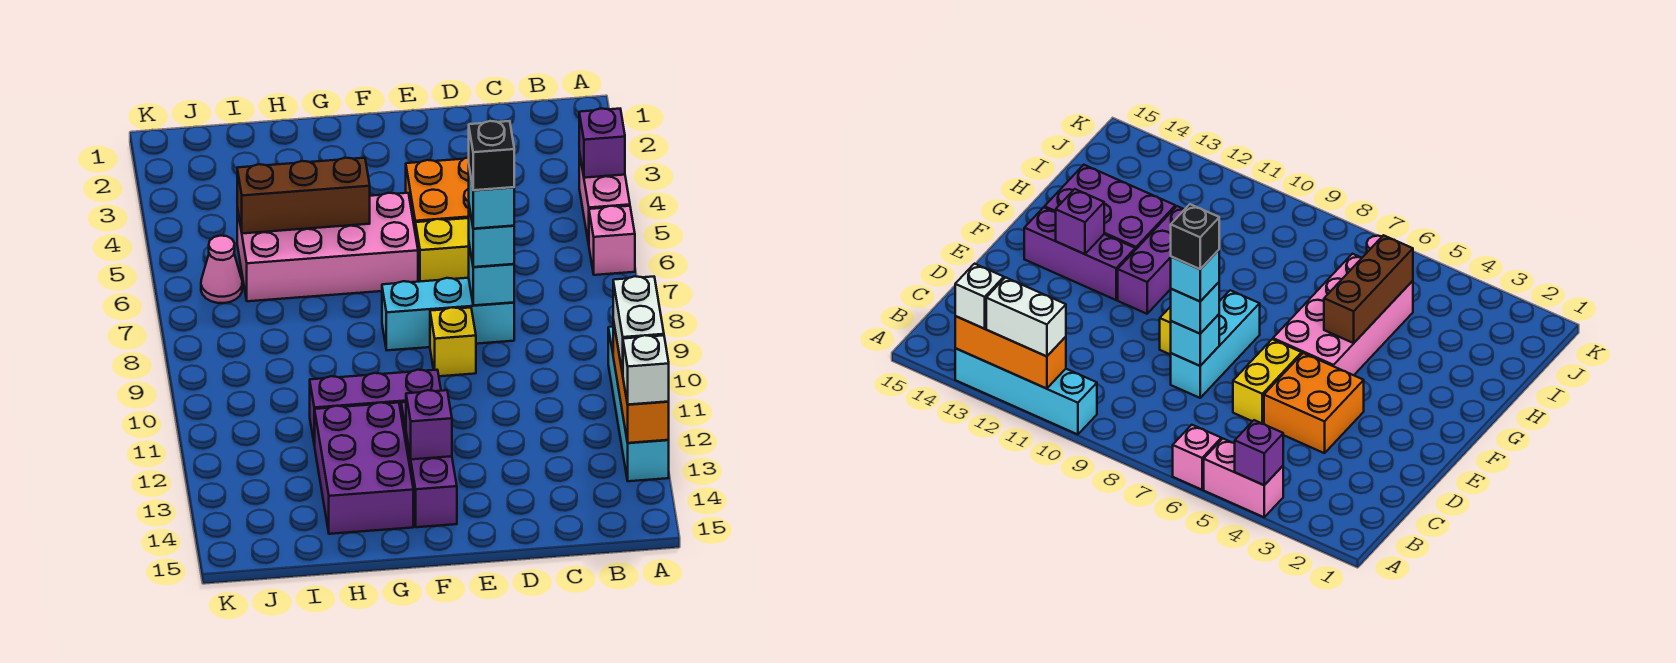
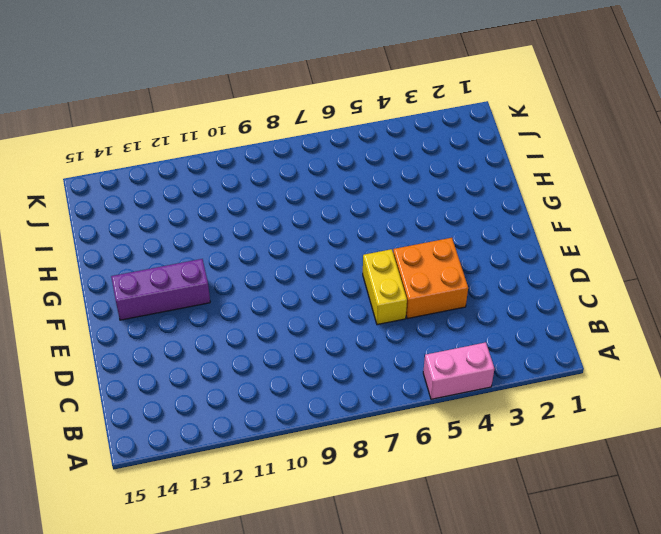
none -> pink brick A6 level 1
none -> cyan brick A10:A13 level 1
none -> cyan brick D8:F8 level 1

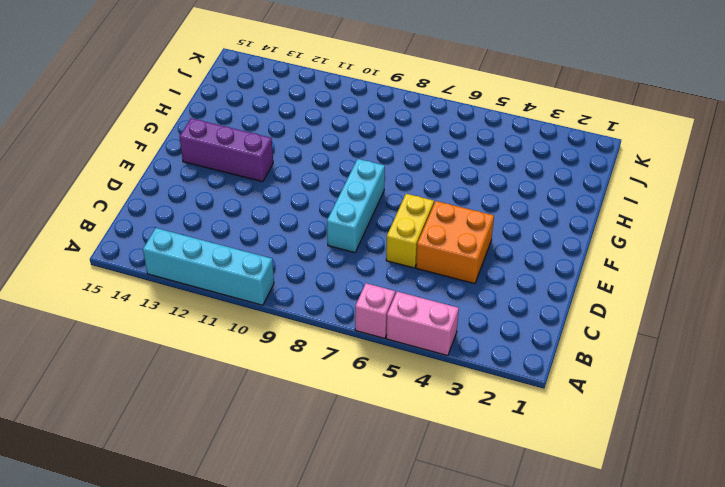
none -> yellow brick E9 level 1
none -> pink brick F5:I6 level 1
none -> purple brick F11:H11 level 1

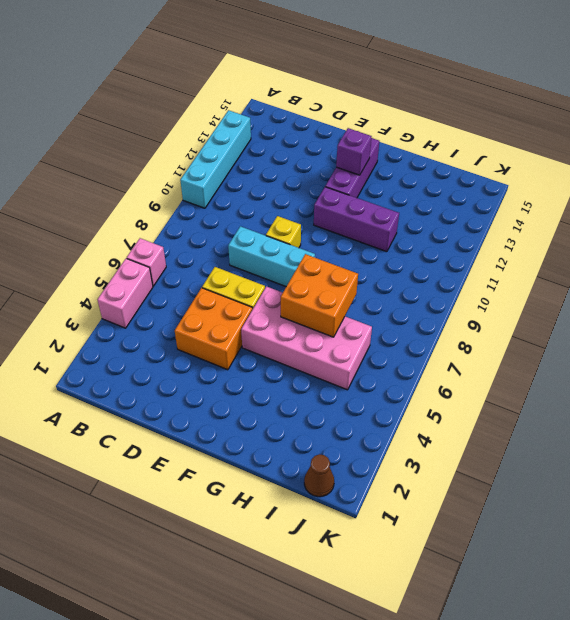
orange brick G6:H7 level 2 -> none
brown cone J1 level 1 -> none
none -> purple brick G12:H14 level 1
none -> pink cone J6 level 1
none -> purple brick A4 level 2

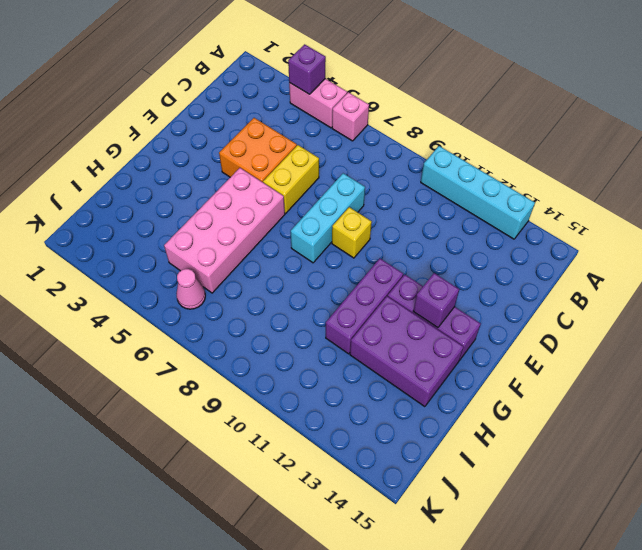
none -> orange brick A11:A13 level 2
none -> cyan brick D8 level 2
none -> brown brick G5:I5 level 2

